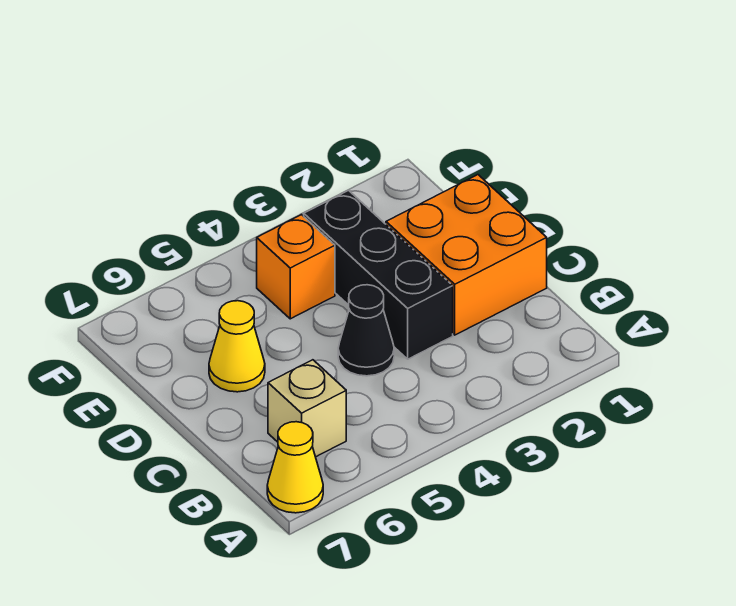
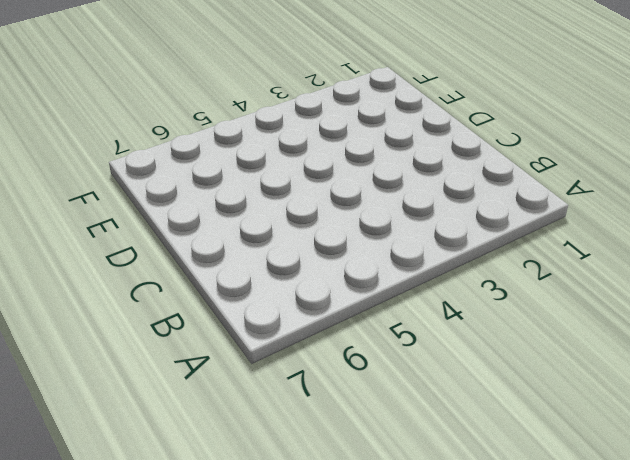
none -> yellow cone A7 level 1
none -> tan brick B6 level 1

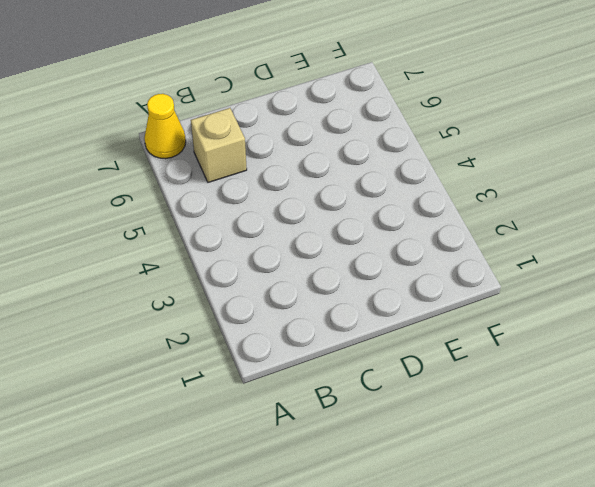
none -> orange brick C1:D2 level 1
none -> black brick C3:E3 level 1

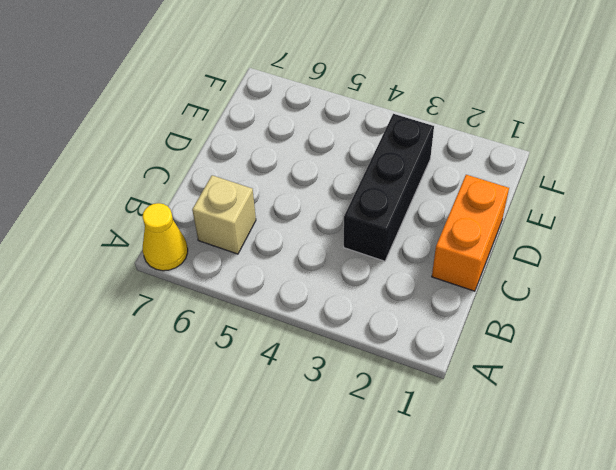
orange brick C1:D1 level 1 -> orange brick C1:D2 level 1
none -> black cone C4 level 1
none -> yellow cone D6 level 1

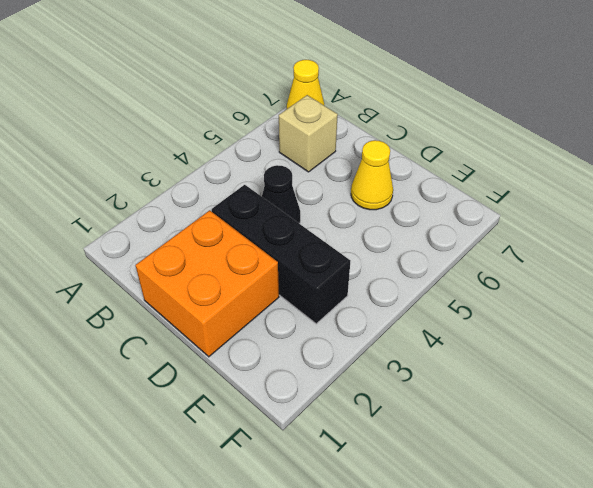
none -> orange brick E4 level 1

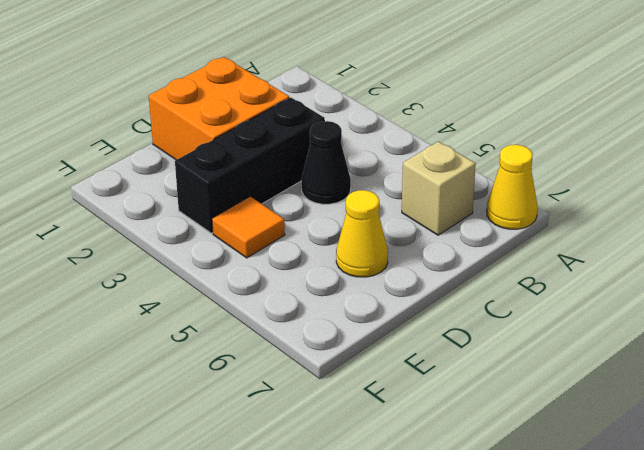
orange tile E4 level 1 -> orange brick E4 level 1

